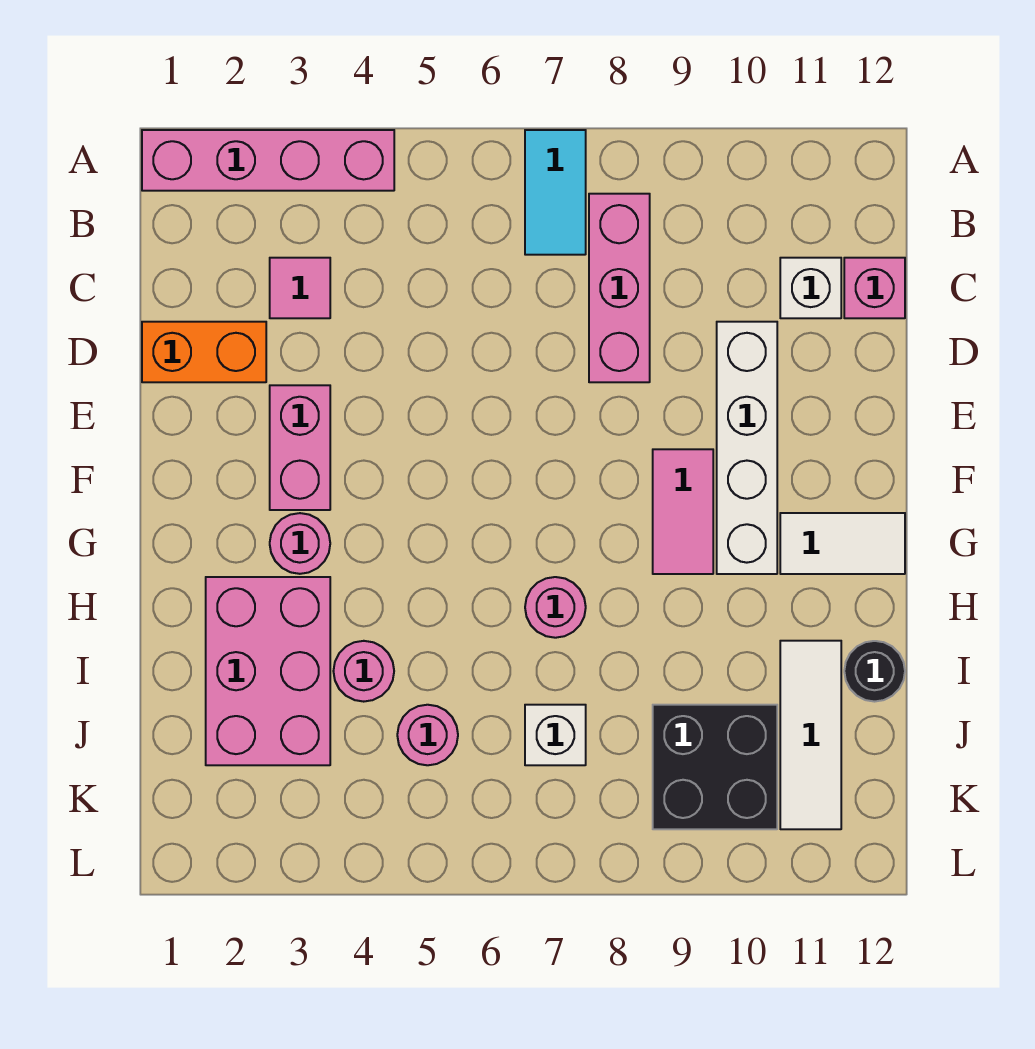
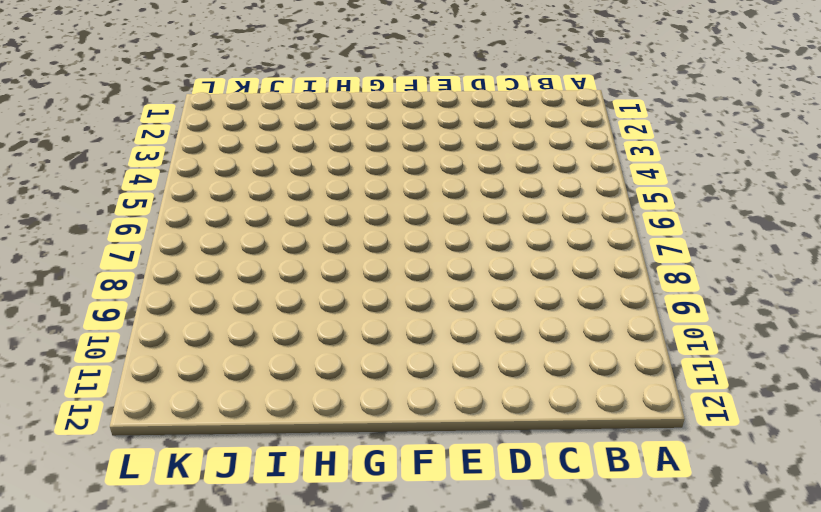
none -> pink brick A1:A4 level 1
none -> cyan tile A7:B7 level 1
none -> pink brick B8:D8 level 1

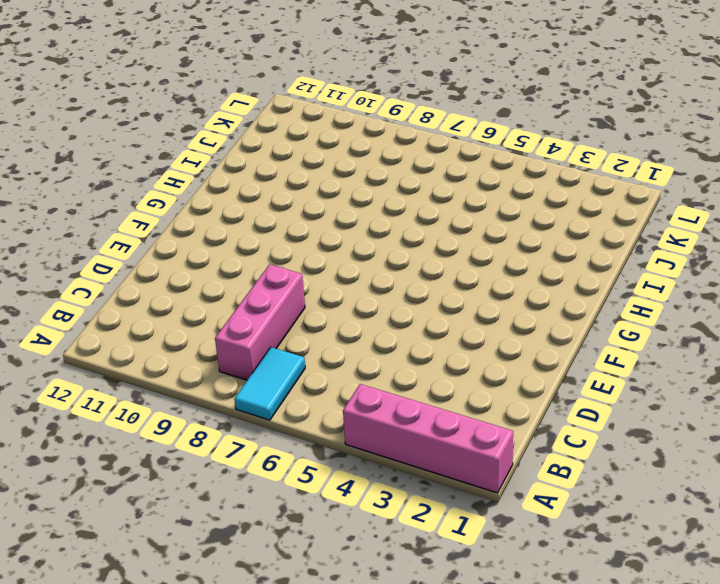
none -> pink tile C3 level 1
none -> white brick C11 level 1
none -> pink brick C12 level 1

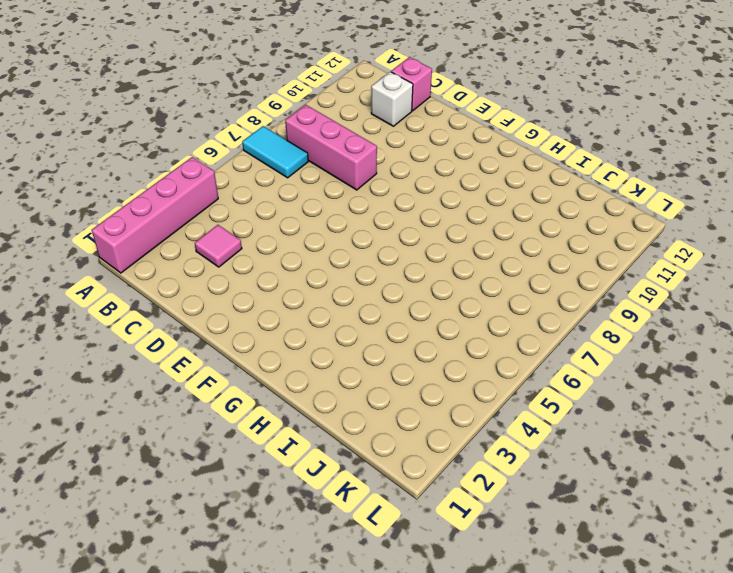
none -> orange brick D1:D2 level 1
none -> white brick D10:G10 level 1
none -> pink brick E3:F3 level 1

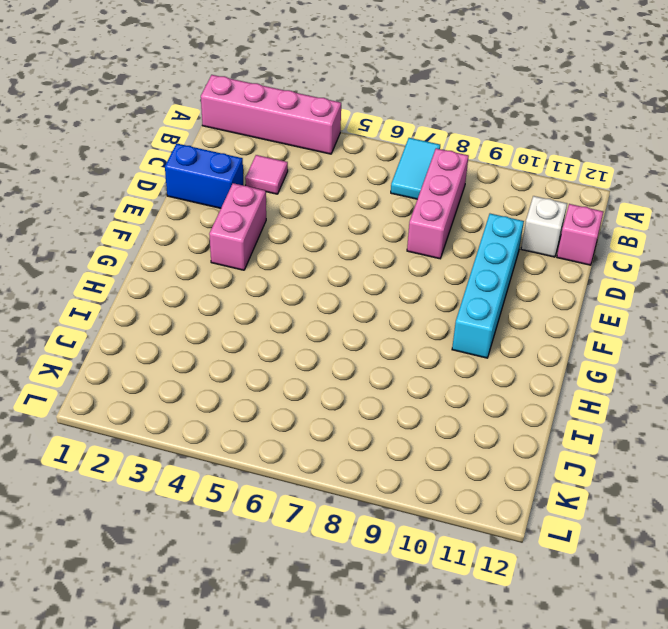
blue brick D1:D2 level 1 -> orange brick D1:D2 level 1
cyan brick D10:G10 level 1 -> white brick D10:G10 level 1
none -> pink tile F9:G9 level 1
none -> pink round brick G3 level 1
none -> white tile G11:G12 level 1

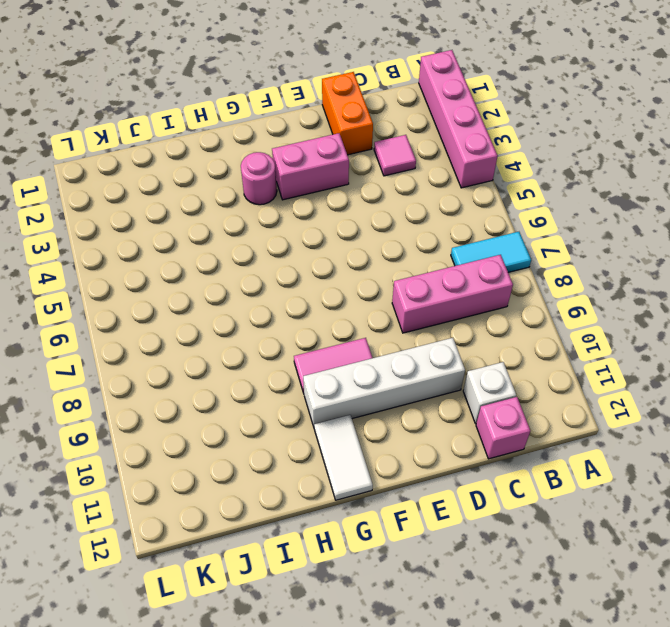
none -> pink brick H2:J3 level 1
none -> pink round brick H7 level 1
none -> pink round brick I4 level 1

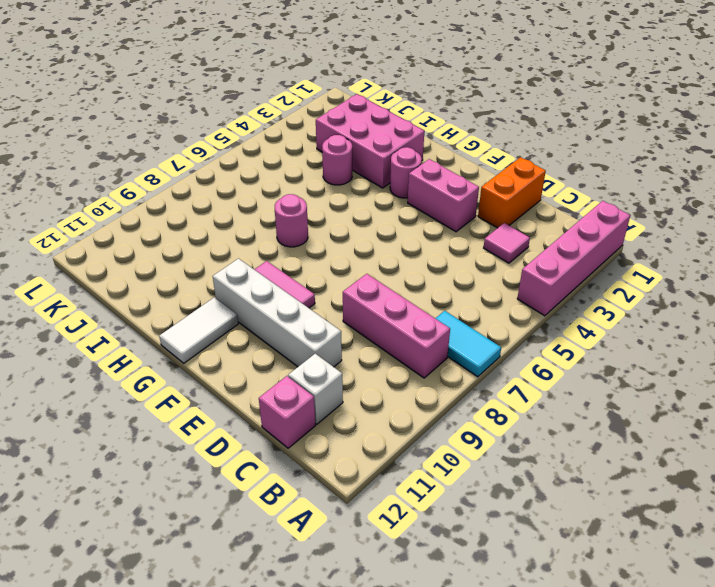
none -> white tile I11:K11 level 1
none -> black round brick I12 level 1
none -> pink round brick J5 level 1

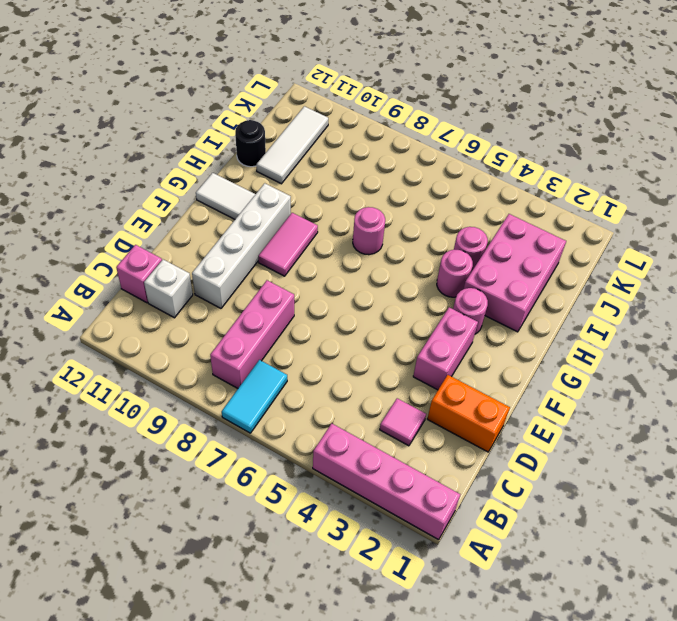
pink round brick H4 level 1 -> pink round brick J5 level 1
none -> white brick J7 level 1
none -> black brick J9:K10 level 1

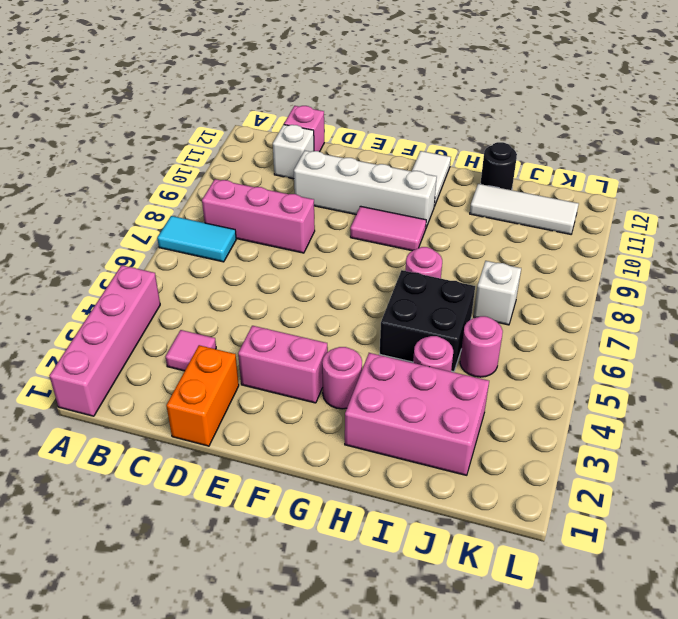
black brick H5:I6 level 1 -> black brick J9:K10 level 1

